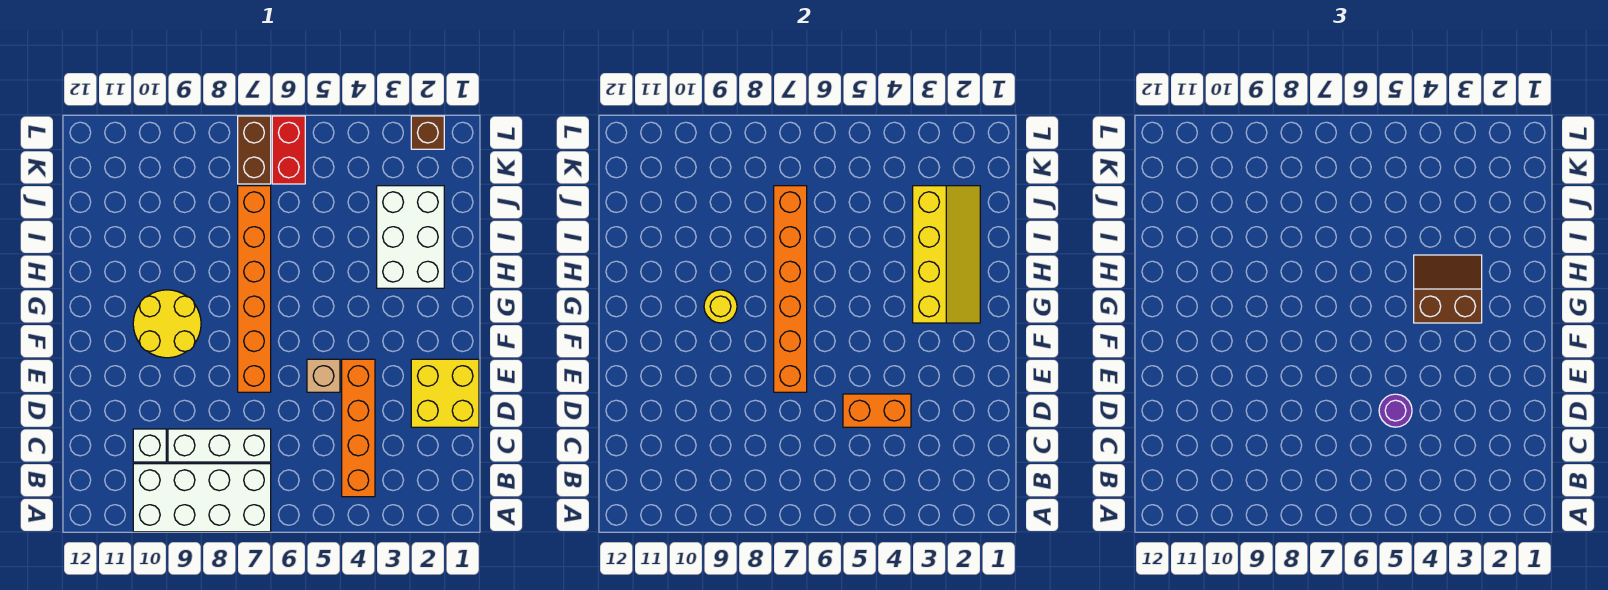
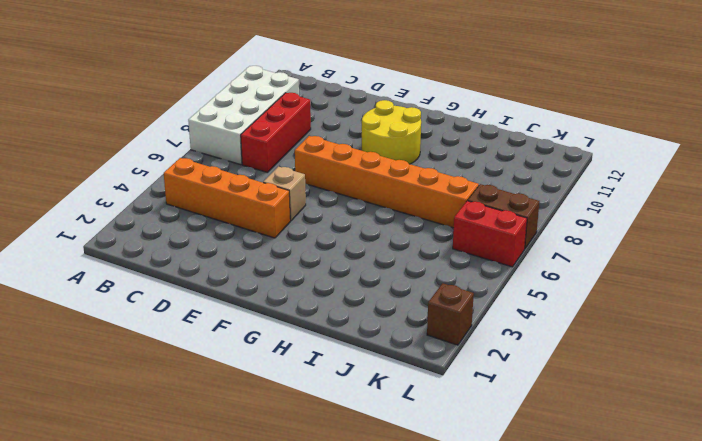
red brick C7:C9 level 1 -> white brick C7:C9 level 1
none -> white brick C10 level 1
none -> yellow brick D1:E2 level 1
none -> white brick H2:J3 level 1

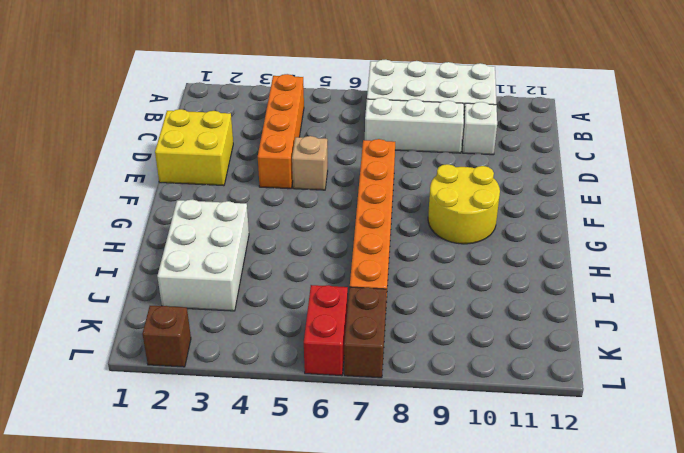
none -> orange brick D4:D5 level 2
none -> orange brick E7:J7 level 2
none -> yellow slope G2:J3 level 2 top 3

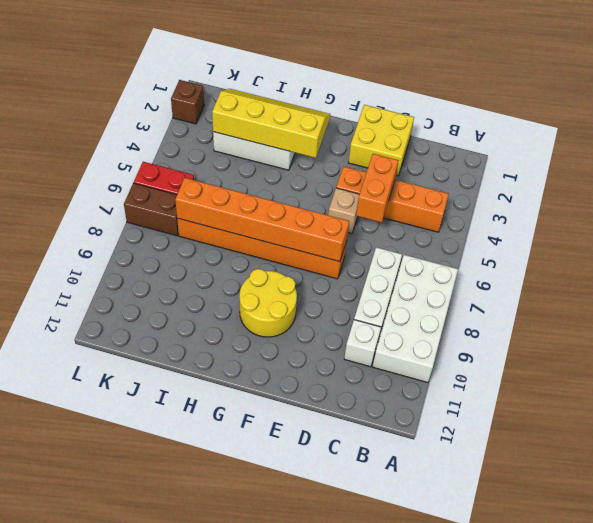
none -> yellow round brick G9 level 2
none -> purple round brick D5 level 3
none -> brown slope G3:H4 level 3 top G

